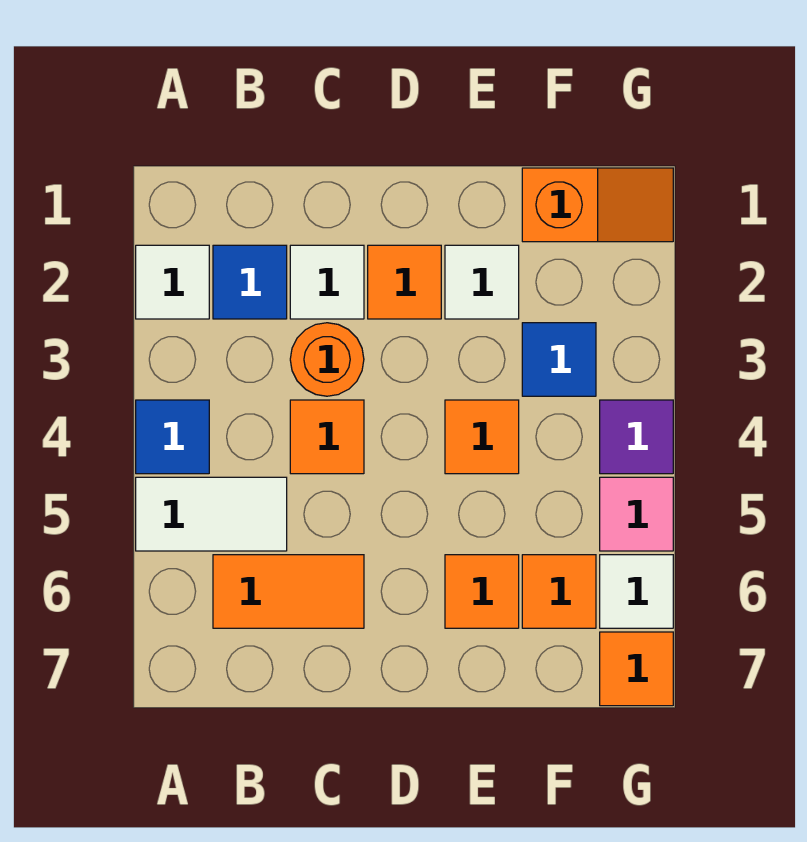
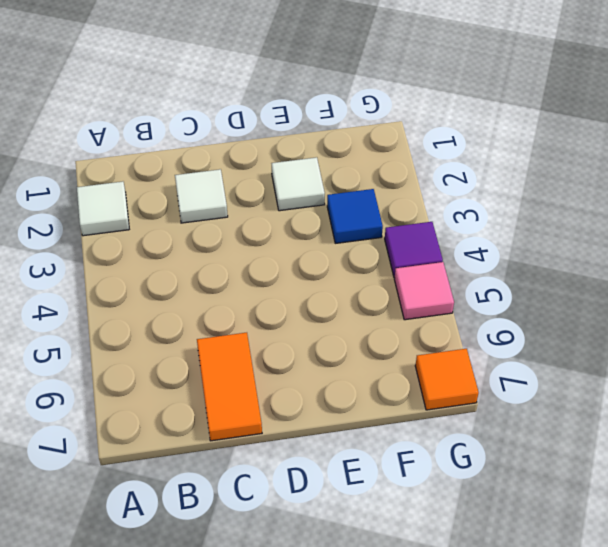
orange tile C6:C7 level 1 -> orange tile B6:C6 level 1
none -> blue tile A4 level 1
none -> white tile A5:B5 level 1
none -> blue tile B2 level 1

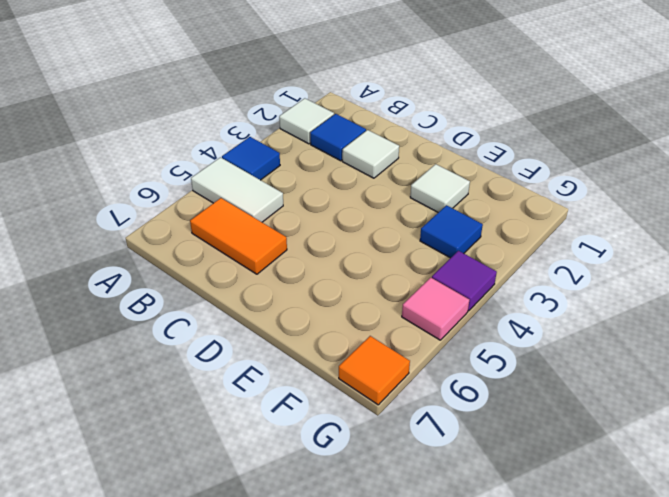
none -> orange round brick C3 level 1
none -> orange tile C4 level 1
none -> orange tile D2 level 1

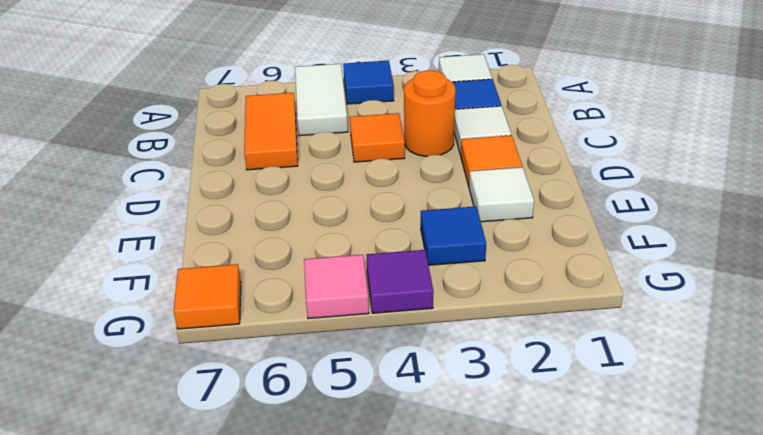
none -> orange tile E4 level 1
none -> orange tile E6 level 1
none -> orange slope F1:G1 level 1 top F

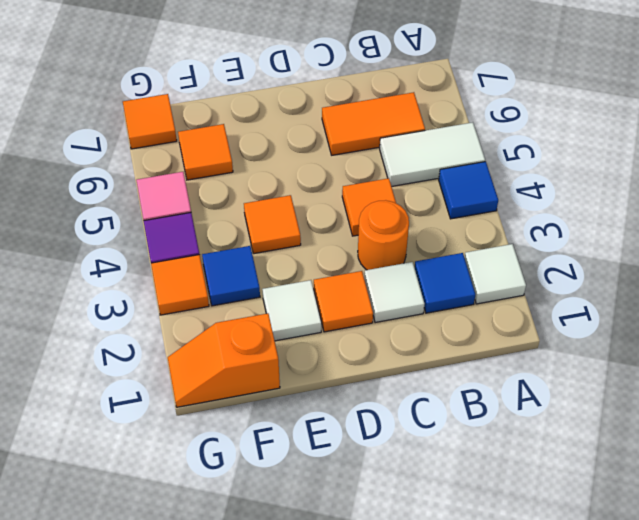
orange tile G3 level 1 -> orange tile E6 level 1
none -> white tile G6 level 1

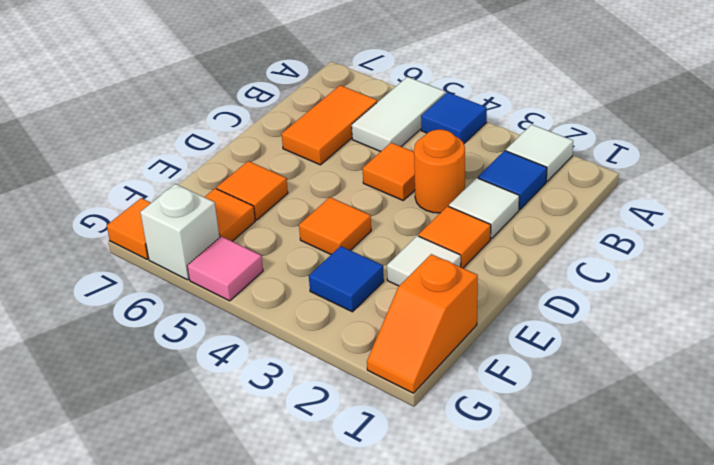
white brick G6 level 1 -> white tile G6 level 1
none -> purple tile G4 level 1

